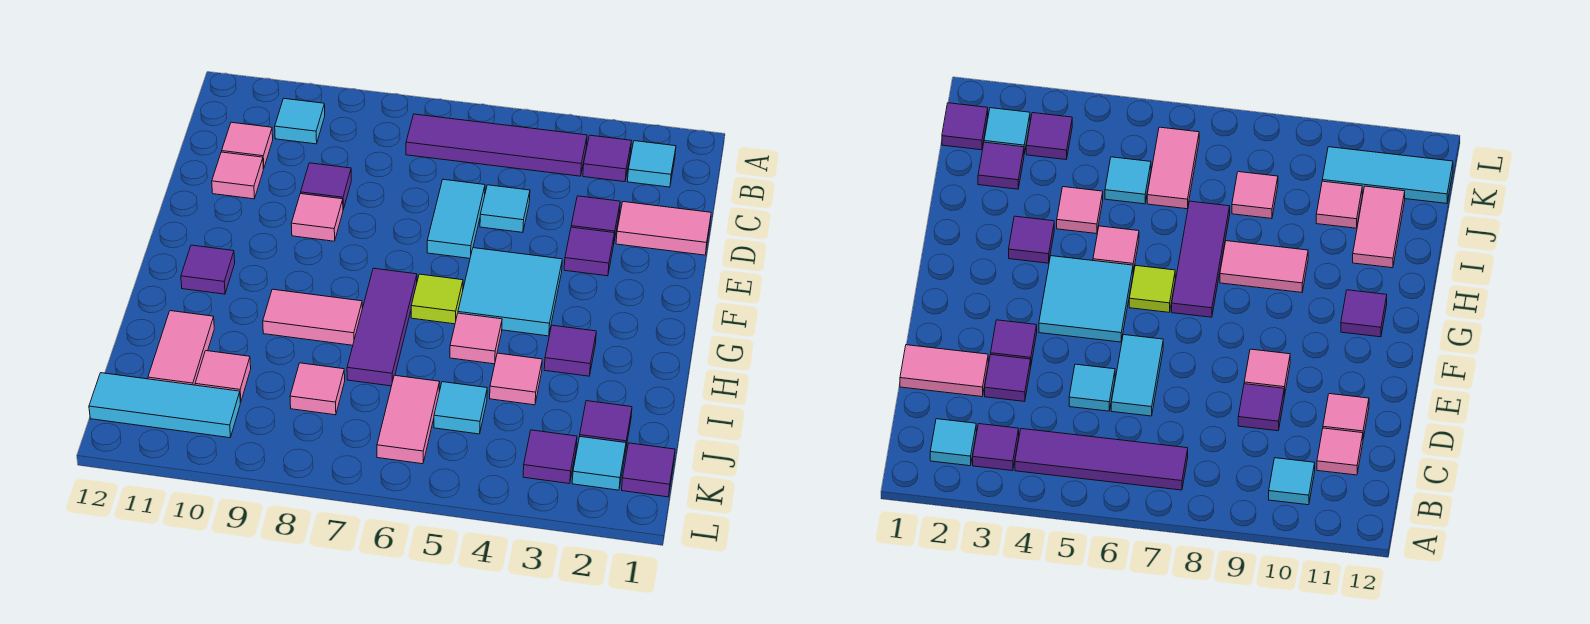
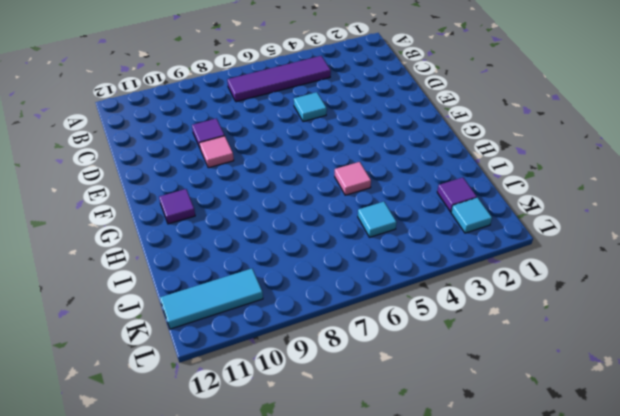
none -> cyan tile B2 level 1
none -> purple tile B3 level 1
none -> cyan tile B10 level 1
none -> pink tile C11 level 1

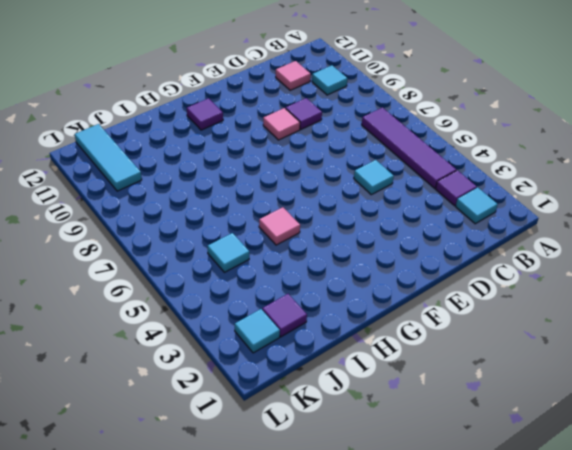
none -> pink tile D1:D2 level 1
none -> purple tile D3 level 1
none -> cyan tile D6:E6 level 1
none -> pink tile D11 level 1

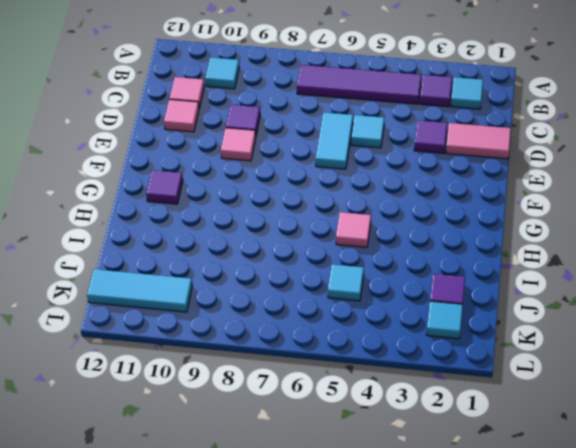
none -> purple tile E3 level 1
none -> cyan tile F4:G5 level 1
none -> lime tile G6 level 1
none -> purple tile G7:I7 level 1

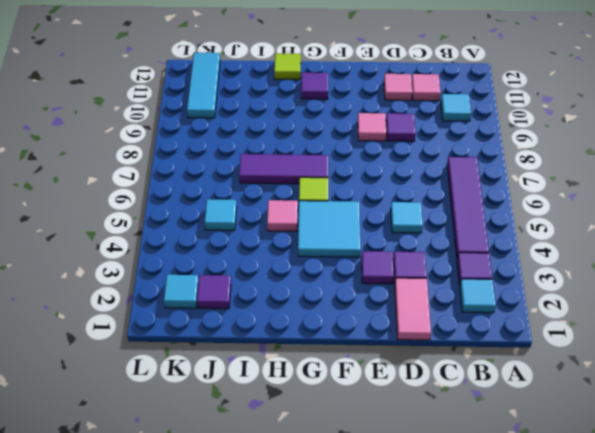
lime tile H12 level 1 -> none
none -> cyan tile D6:E6 level 1
none -> purple tile H3 level 1
none -> pink tile H8:H9 level 1
none -> pink tile I4 level 1

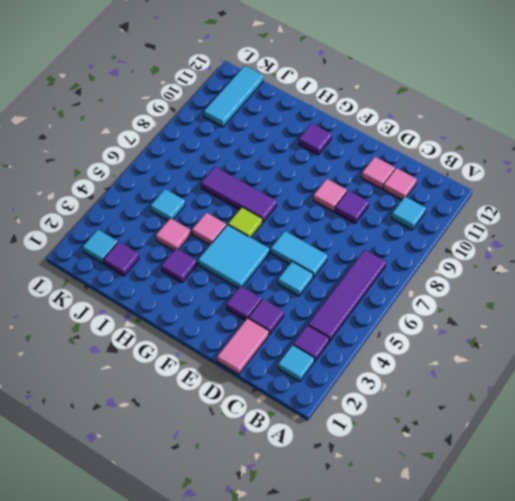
none -> pink tile H8:H9 level 1
none -> pink tile I11:J11 level 1
none -> pink tile J6:K6 level 1
none -> pink tile J8 level 1

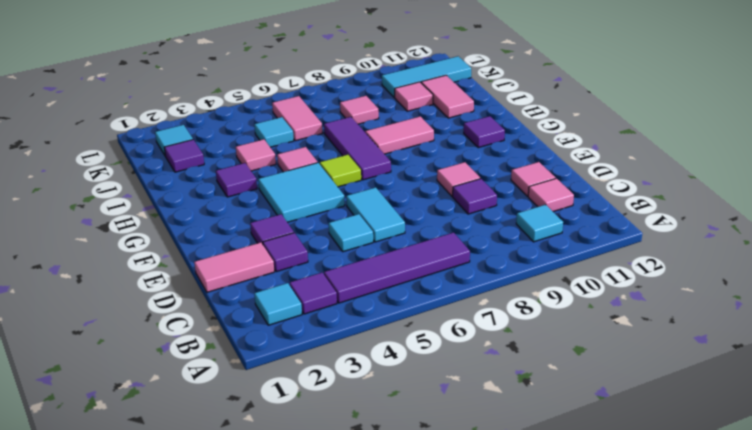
none -> purple tile K1 level 1
none -> purple tile K3 level 1

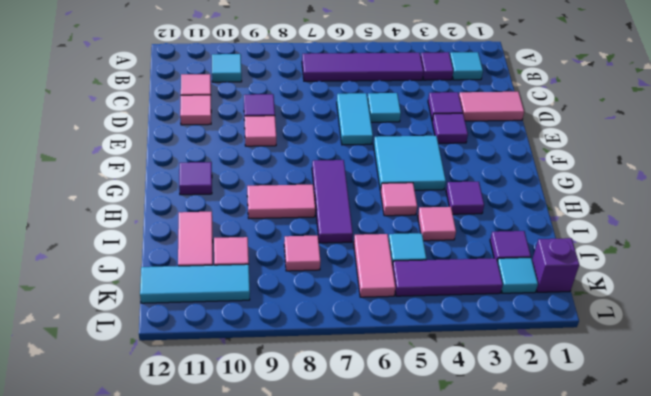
purple brick K1 level 1 -> purple tile K1 level 1
purple tile K3:K5 level 1 -> purple tile K3 level 1
none -> lime tile G6 level 1

